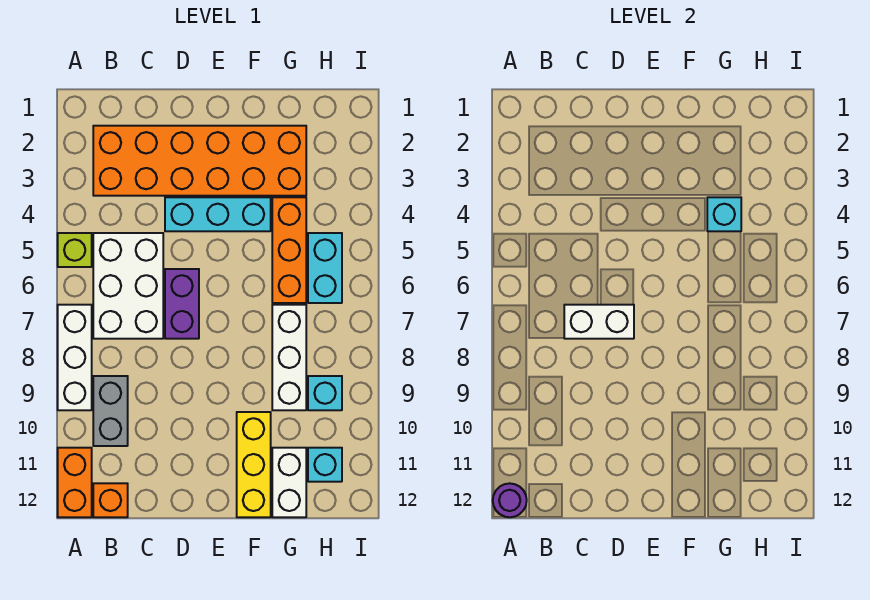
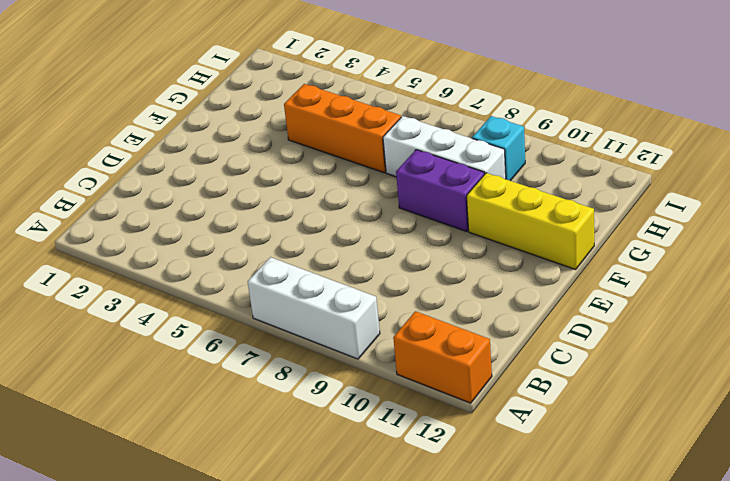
purple brick F8:F9 level 1 -> purple brick D6:D7 level 1
none -> lime brick A5 level 1
none -> orange brick B2:G3 level 1
none -> white brick B5:C7 level 1

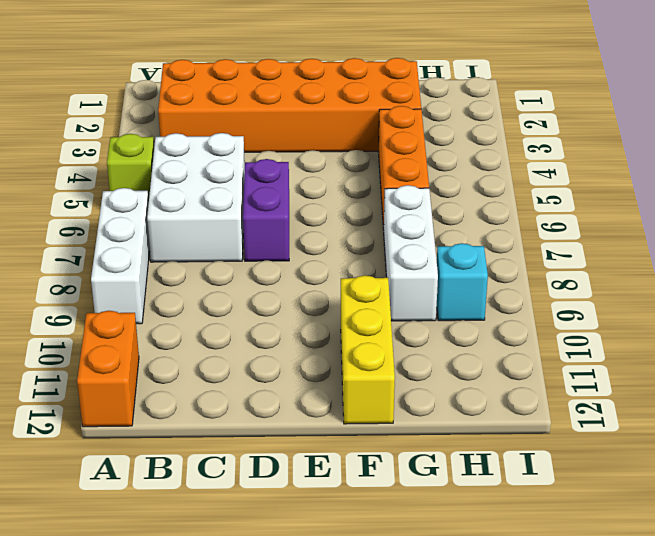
none -> grey brick B9:B10 level 1
none -> orange brick B12 level 1
none -> cyan brick D4:F4 level 1

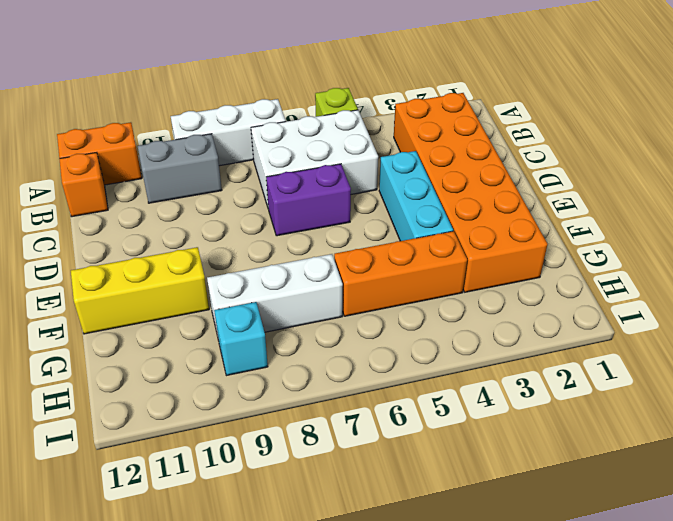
none -> white brick G11:G12 level 1
none -> cyan brick H5:H6 level 1
none -> cyan brick H11 level 1

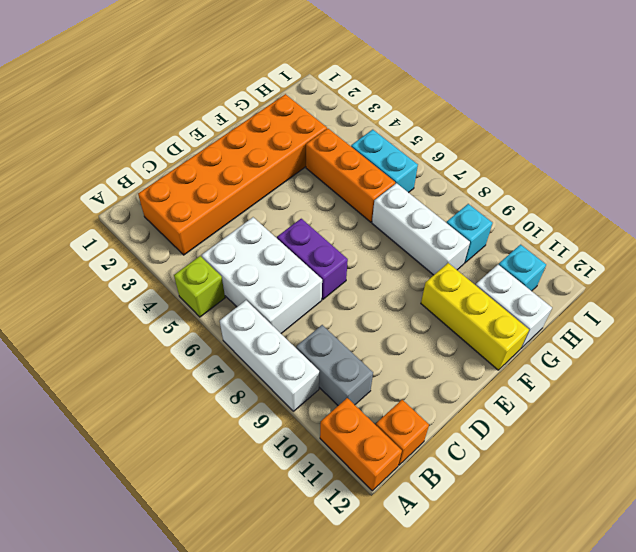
none -> cyan brick D4:F4 level 1
none -> purple round brick A12 level 2
none -> white brick C7:D7 level 2

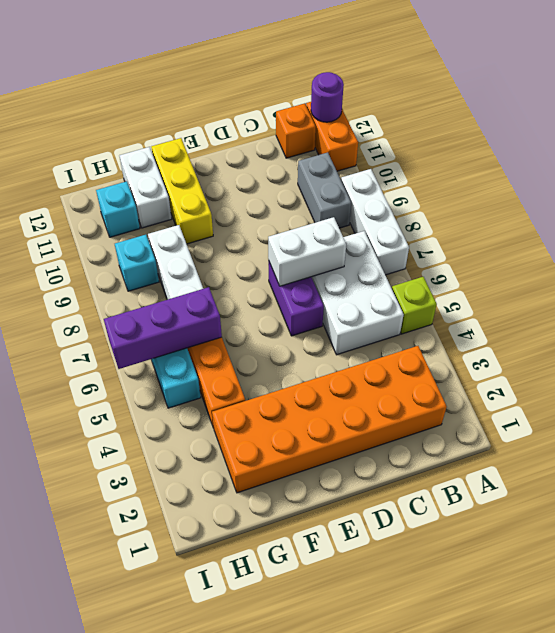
purple brick G6:I6 level 2 -> none
none -> cyan brick D4:F4 level 1
none -> cyan brick G4 level 2

